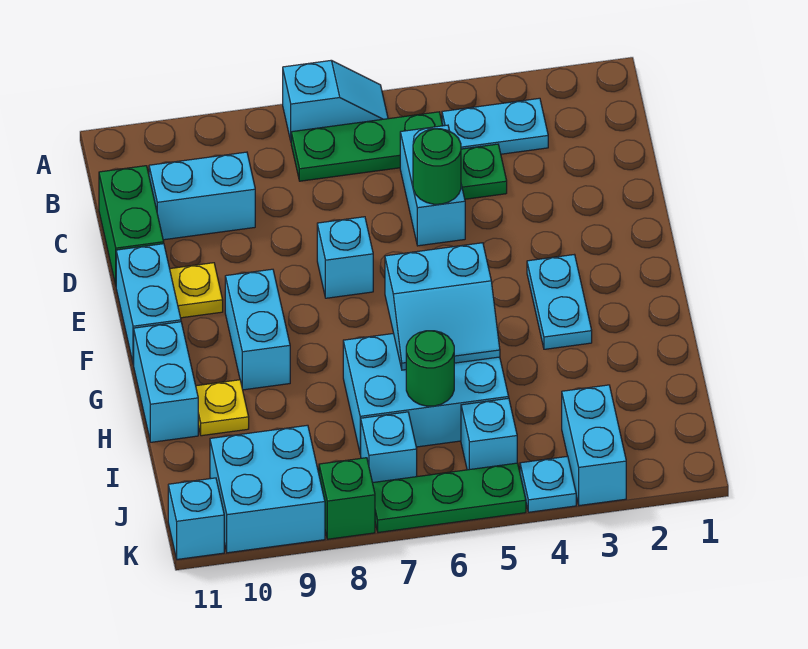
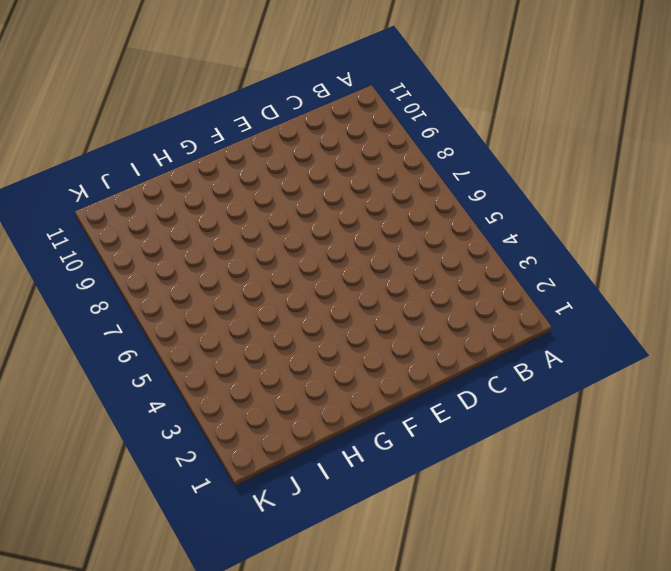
none -> cyan slope A6:A7 level 1 top 7
none -> cyan plate B3:B4 level 1
none -> green plate B5:B7 level 1

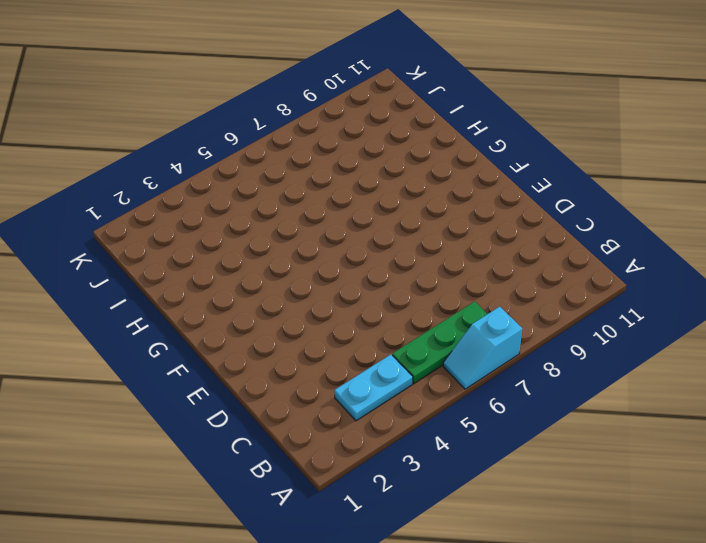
none -> green plate C4 level 1
none -> cyan brick C5:D5 level 1
none -> cyan brick C9:C10 level 1

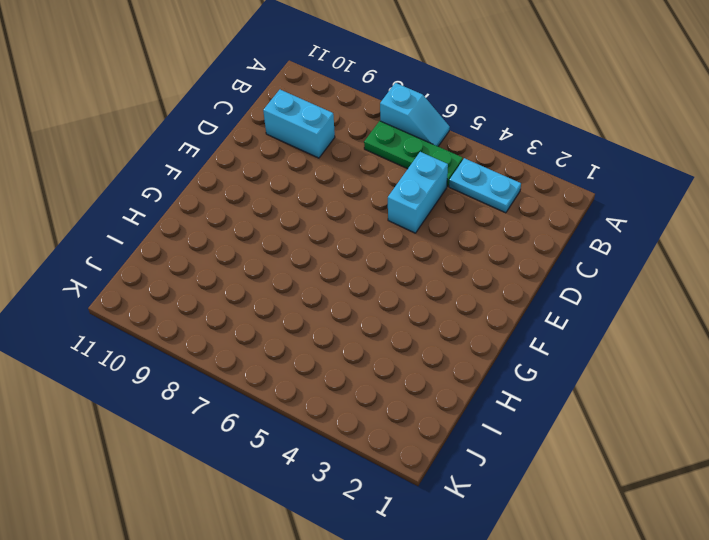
none -> green plate C4 level 1
none -> green brick C11:D11 level 1
none -> cyan brick E7 level 1

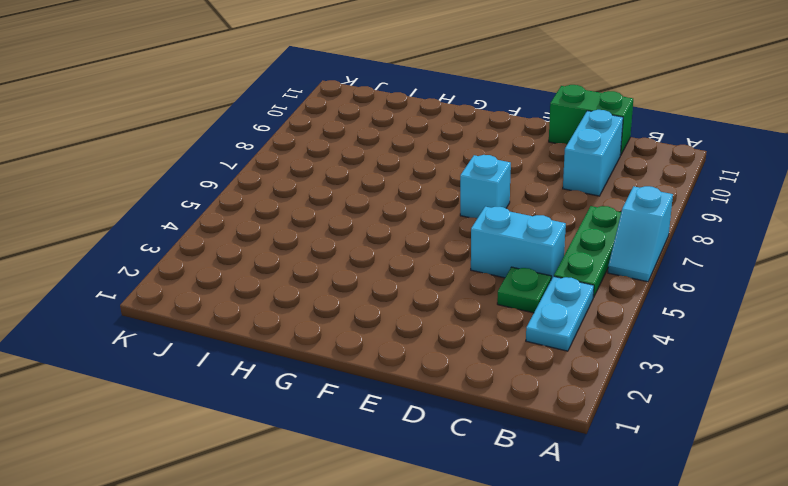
none -> yellow plate E10 level 1
none -> cyan brick E11:F11 level 1
none -> cyan plate F3:G3 level 1

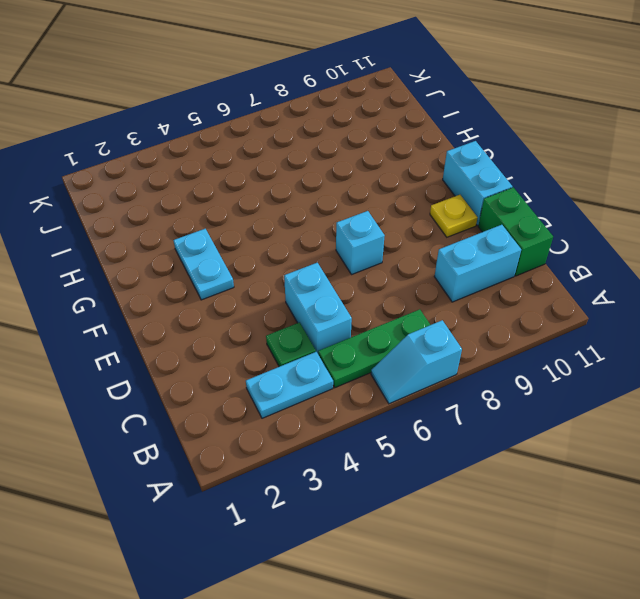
none -> cyan brick F9:G9 level 1
none -> cyan brick G11:H11 level 1
none -> cyan brick H5:I7 level 1

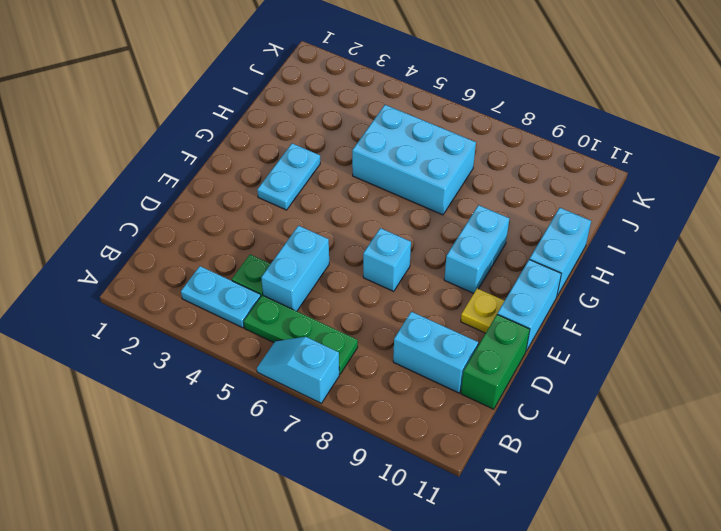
none -> yellow plate H10 level 1
none -> cyan brick J3:K3 level 1
none -> cyan brick J5 level 1

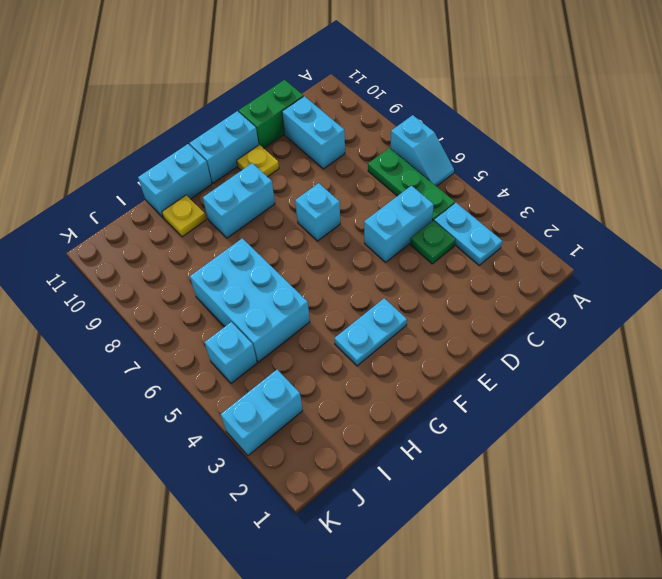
none -> cyan brick J7 level 1
none -> cyan brick J9:K10 level 1
none -> cyan plate K4 level 1

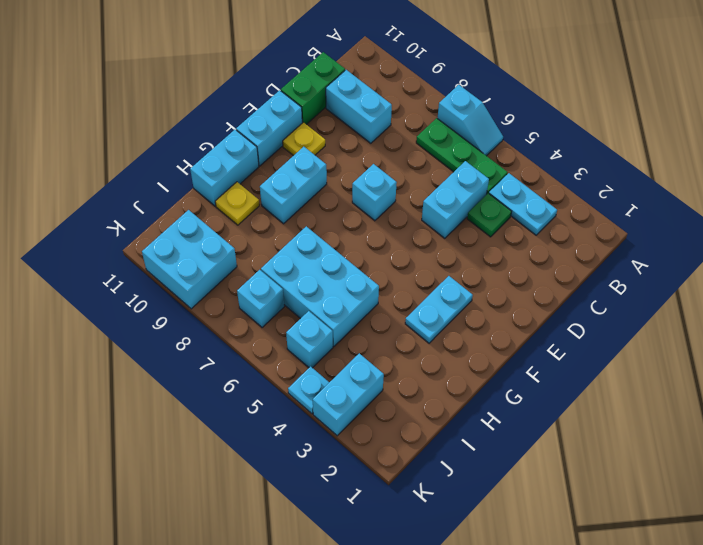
none -> green plate K5:K7 level 1
none -> green brick K8 level 1
none -> cyan brick K11 level 1

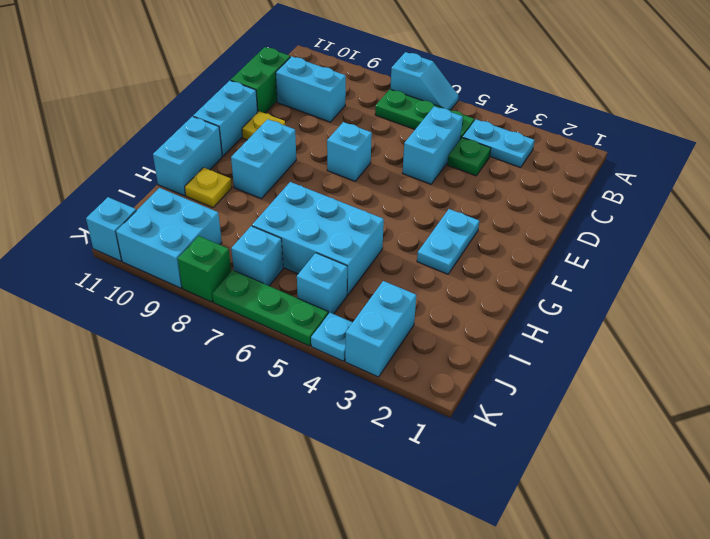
none -> green round brick D5 level 2
none -> cyan slope G5:H6 level 2 top G
none -> green round brick I6 level 2

